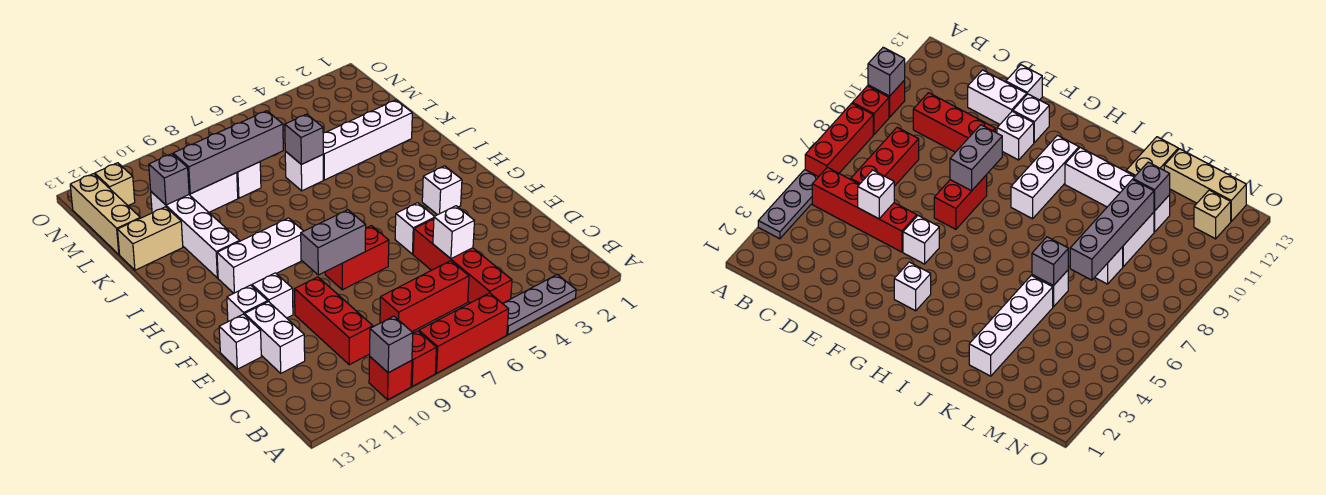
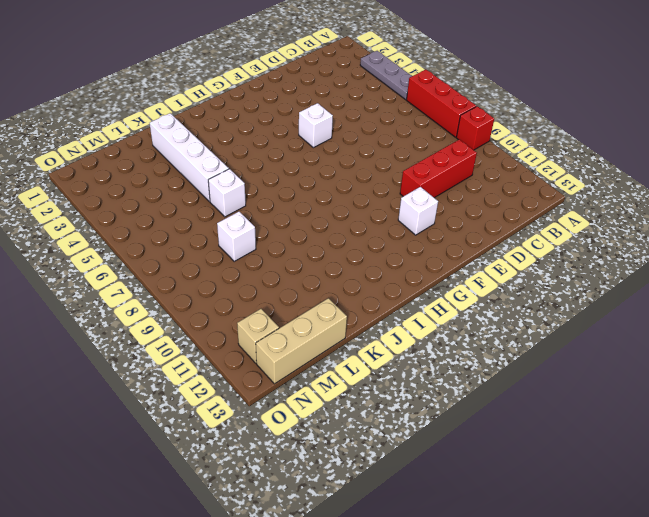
none -> red brick A10 level 1
none -> red brick B5:E5 level 1
none -> red brick C6:C8 level 1

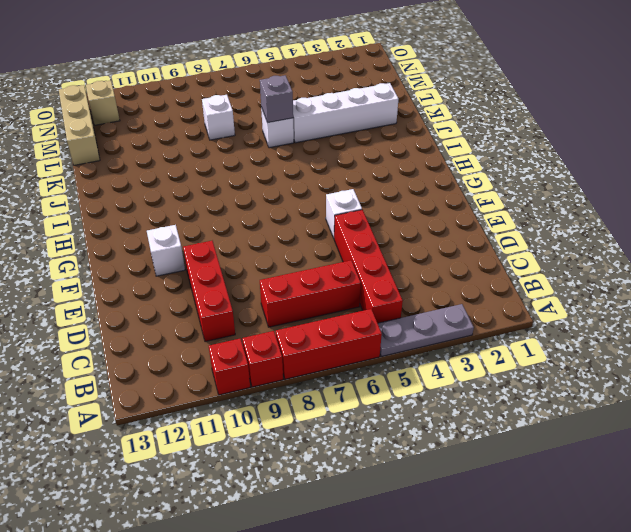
none -> white brick D12:E12 level 1
none -> white brick E13 level 1
none -> red brick F7:F8 level 1

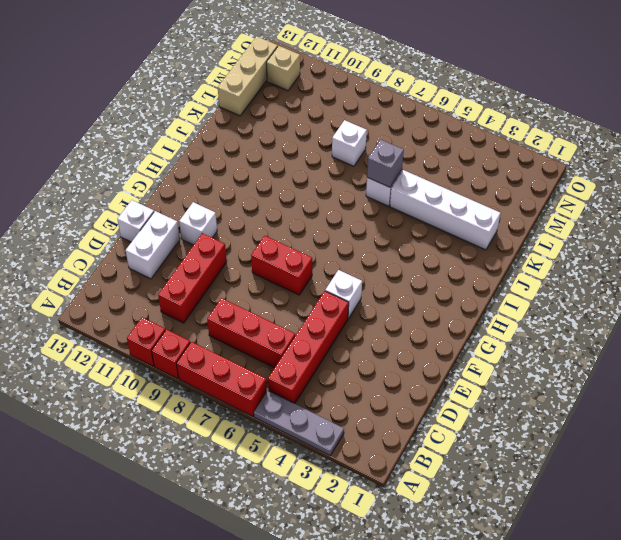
none -> white brick F12 level 1
none -> white brick G3 level 1
none -> white brick H9:H11 level 1

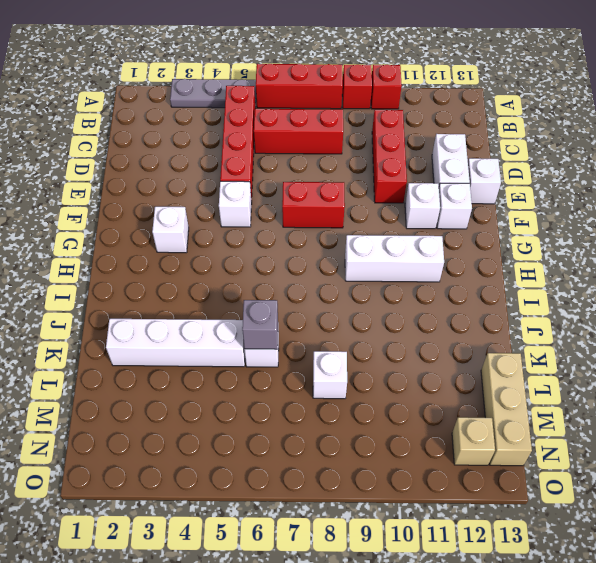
none -> white brick I11:L11 level 1
none -> tan brick K12:K13 level 1
none -> white brick L9:L10 level 1

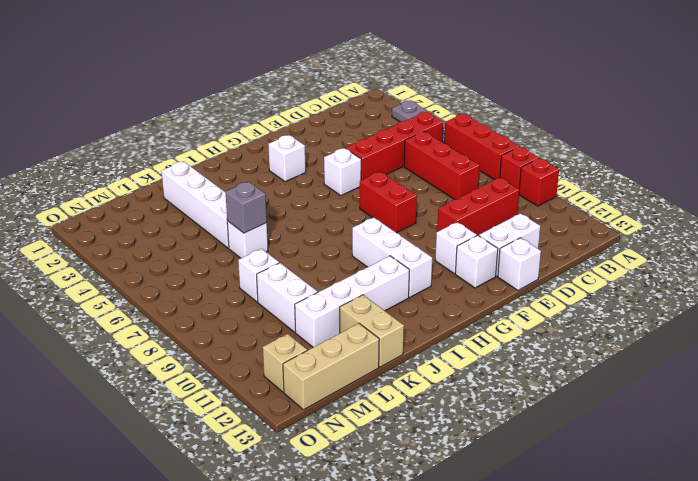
none -> grey brick A10 level 2
none -> white brick D5 level 2
none -> grey brick F8:F9 level 2

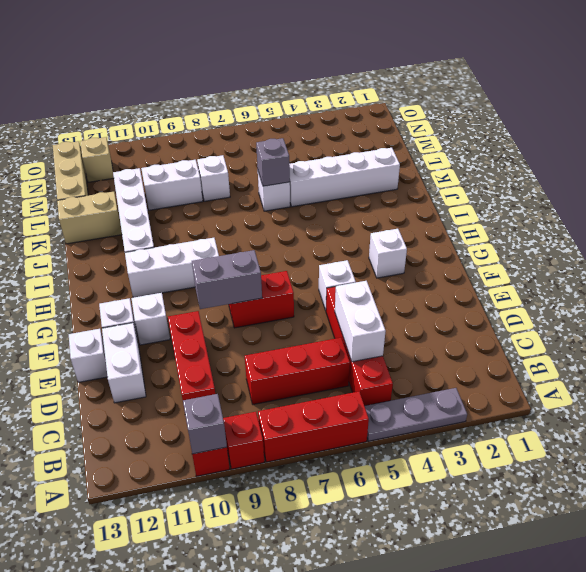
white brick C5:D5 level 2 -> white brick D5 level 2
none -> grey brick L7:L10 level 2
none -> grey brick L11 level 2

